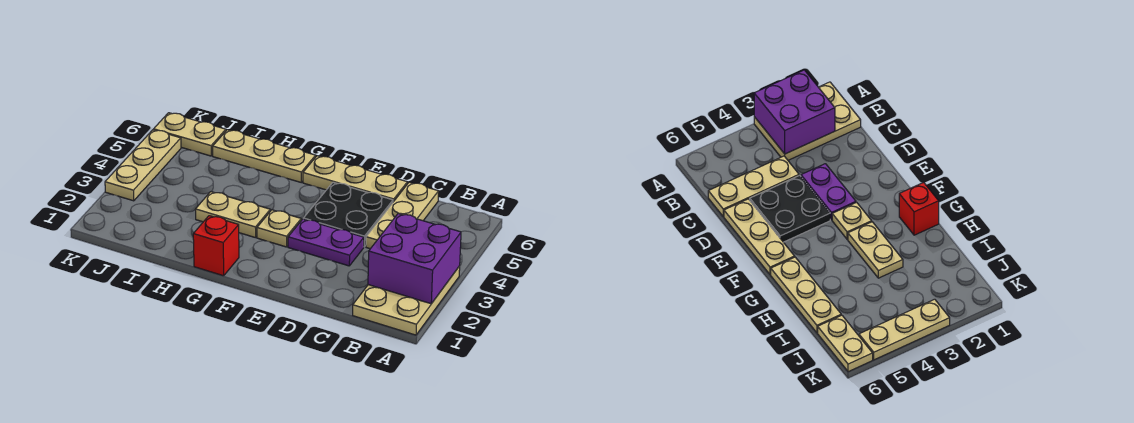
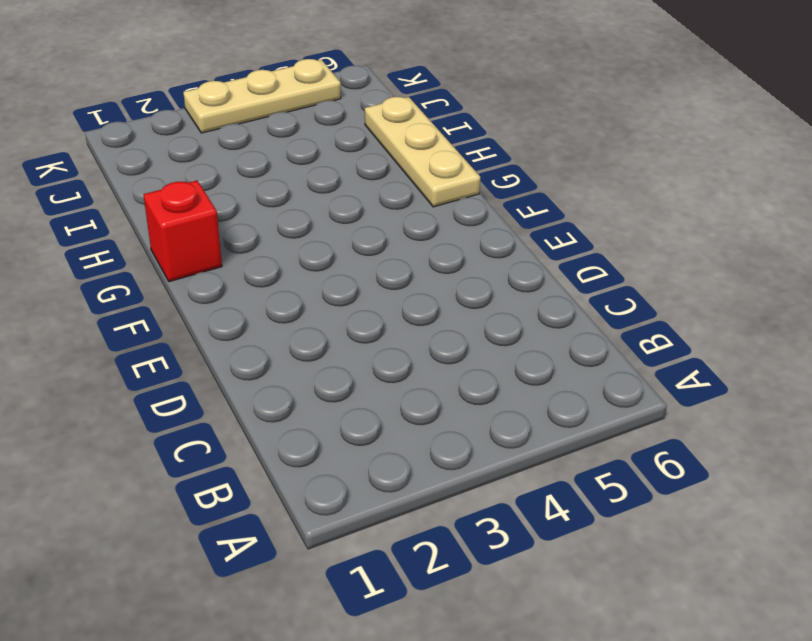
none -> tan plate A1:B3 level 1
none -> tan plate C4:C6 level 1
none -> purple plate D3:E3 level 1

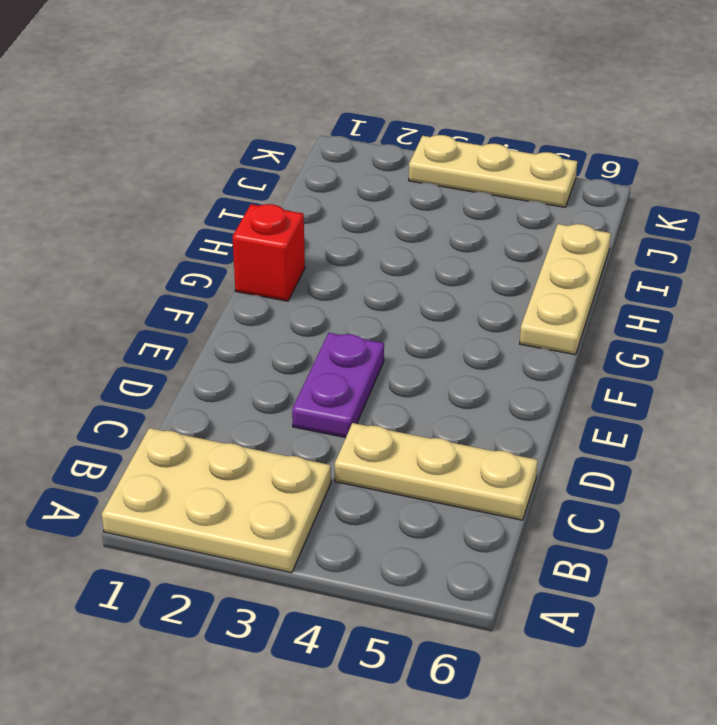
none -> black plate D4:E5 level 1
none -> tan plate D6:F6 level 1
none -> tan plate F3 level 1

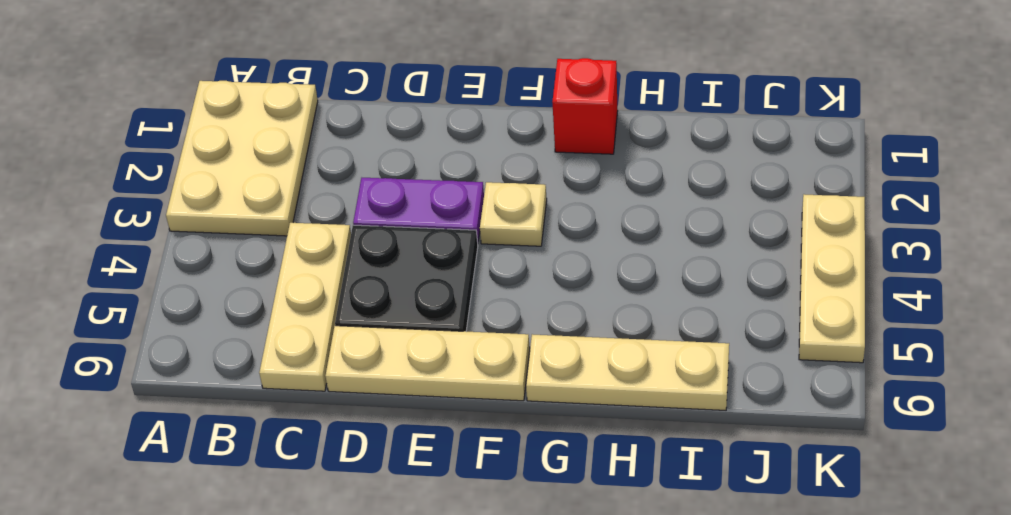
none -> tan plate G3:H3 level 1
none -> tan plate J6:K6 level 1
none -> purple brick A2:B3 level 2

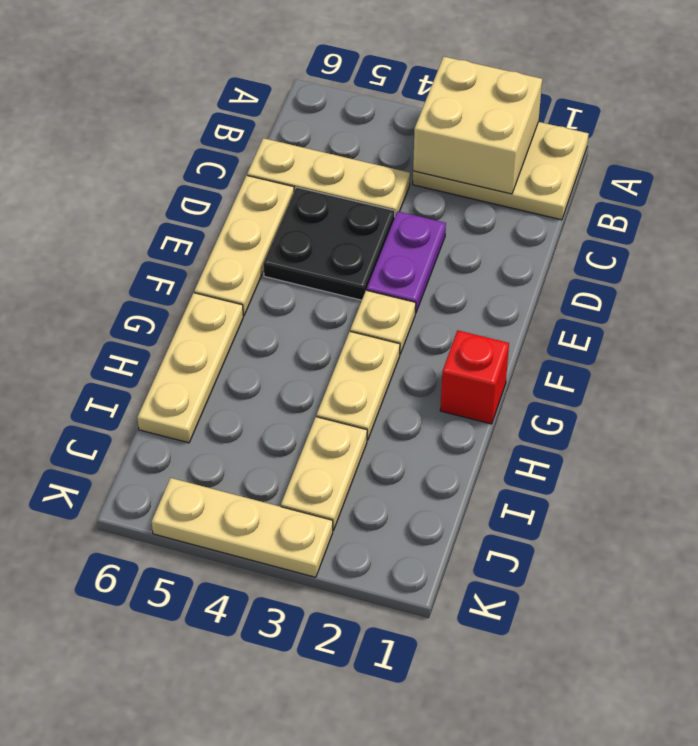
tan brick A2:B3 level 2 -> purple brick A2:B3 level 2
tan plate I3:J3 level 1 -> tan plate J6:K6 level 1

